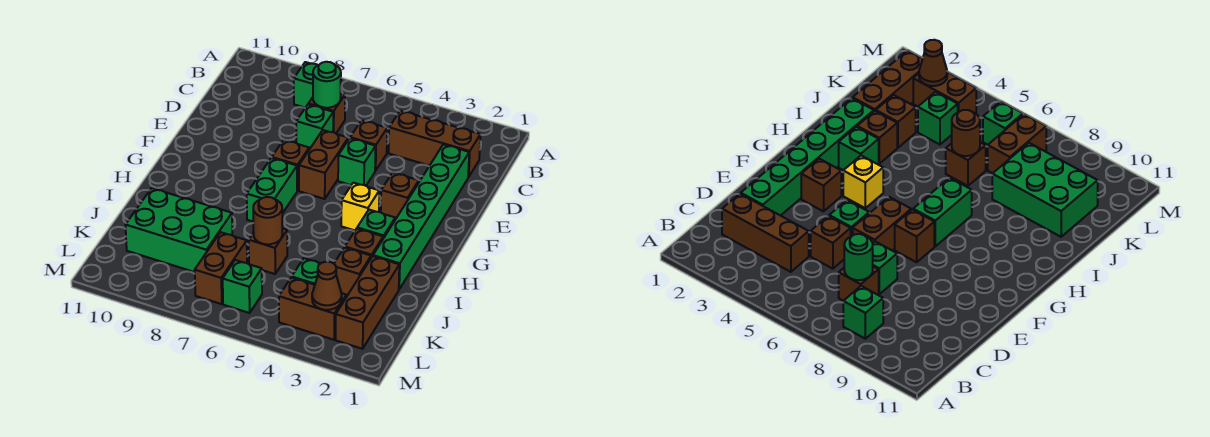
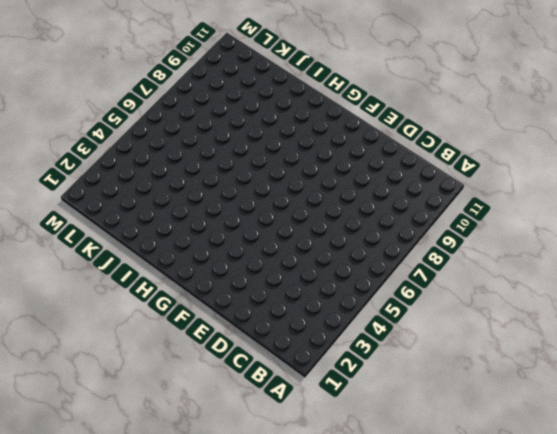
none -> green brick B8 level 1
none -> brown brick C2:C4 level 1
none -> brown brick C7 level 1

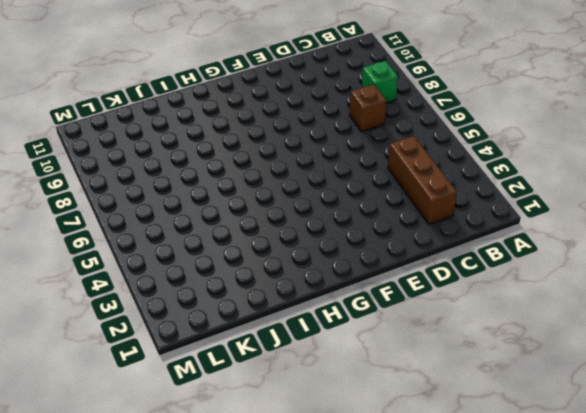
none -> green brick D2:I2 level 1
none -> brown brick D5 level 1
none -> green brick D7 level 1

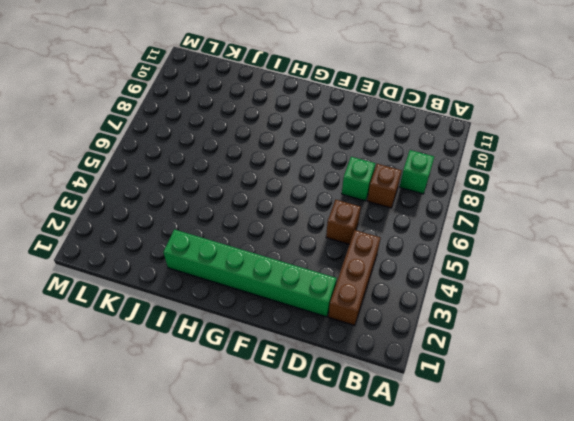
none -> green brick E5 level 1
none -> brown brick E6:F6 level 1
none -> brown brick F3 level 1

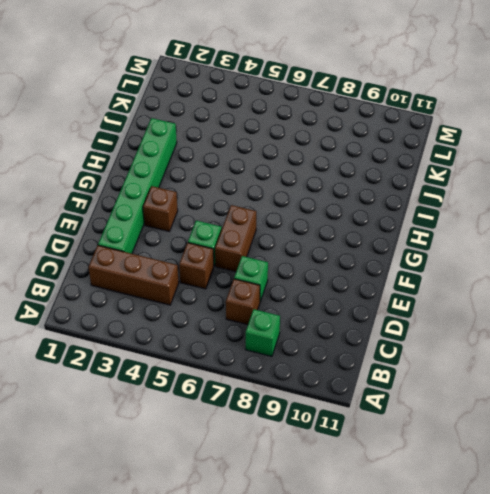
none -> brown brick F7 level 1
none -> yellow brick G4 level 1
none -> green brick G7:H7 level 1

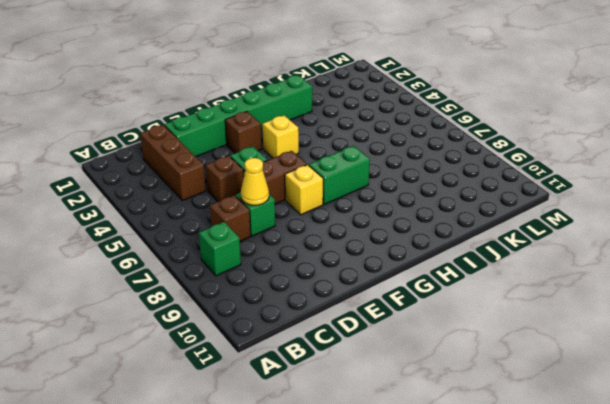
yellow cone D7 level 2 -> none
yellow brick F7 level 1 -> brown brick F7 level 1
none -> green brick H3 level 1
none -> brown brick I3 level 1
none -> brown brick J2:L2 level 1

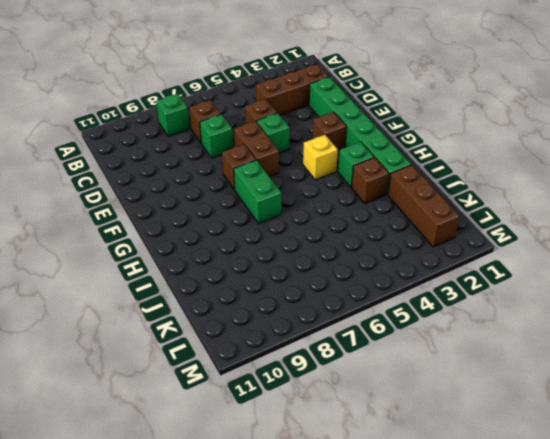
none -> brown brick J3 level 1
none -> brown brick J6 level 1
none -> green brick J8:K10 level 1

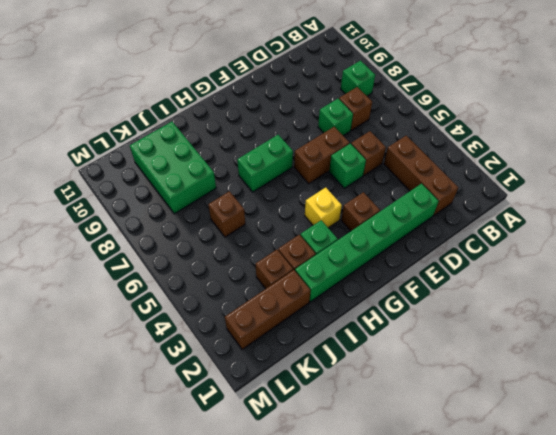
none -> brown brick F7 level 1
none -> green brick K4 level 1
none -> brown brick K7:L7 level 1

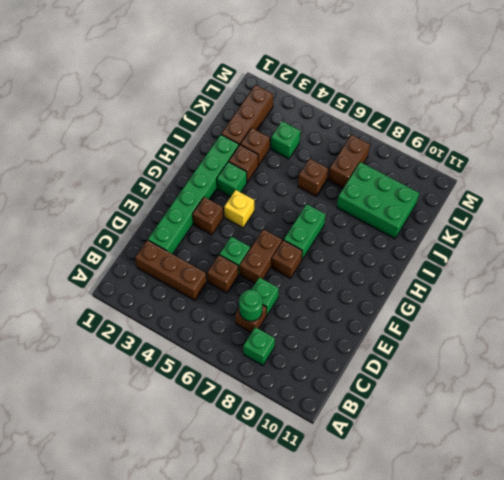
none -> brown brick L3:L4 level 1
none -> green brick L6 level 1
none -> brown round brick J6 level 2

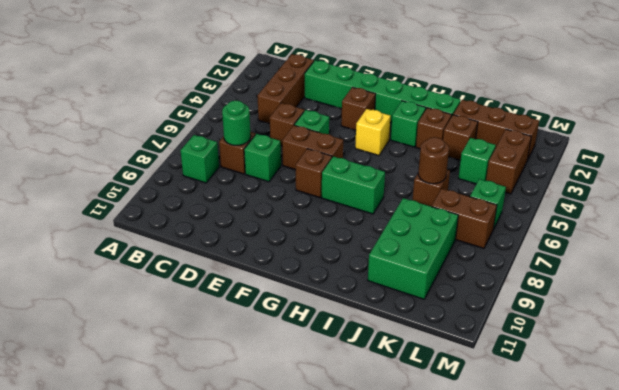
none -> brown cone L3 level 2

